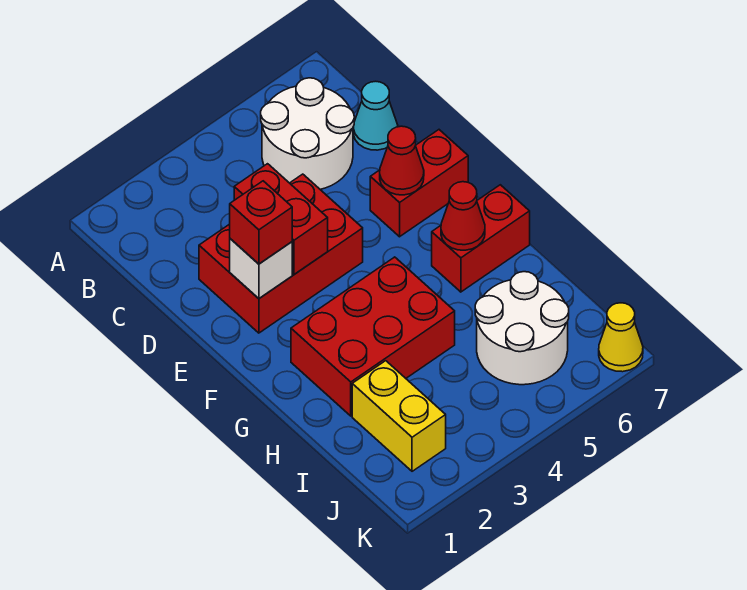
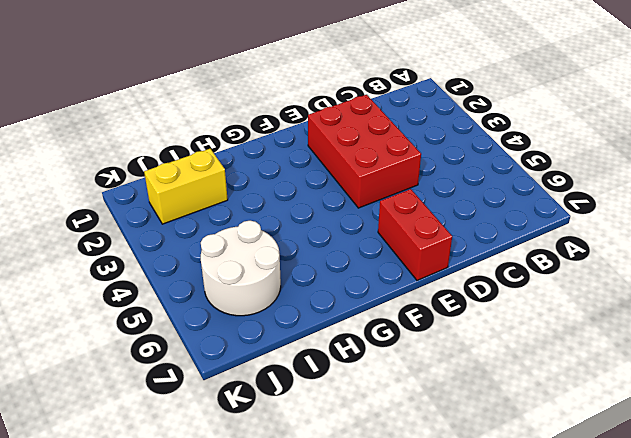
none -> white round brick B5:C6 level 1
none -> cyan cone C7 level 1
none -> red brick G2:H4 level 1

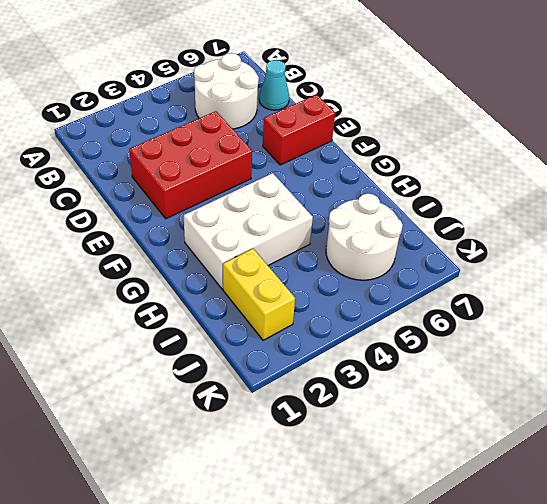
white brick G2:H4 level 1 -> red brick G2:H4 level 1
none -> red brick G6:G7 level 1
none -> yellow cone K7 level 1
none -> red brick D3:E3 level 2

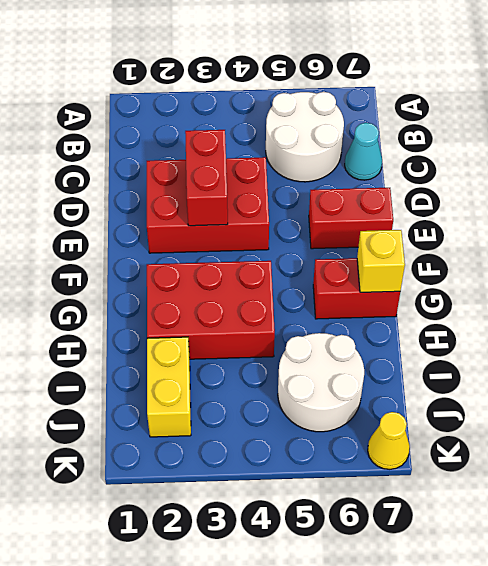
yellow brick G7 level 2 -> none
none -> white brick E2 level 2
none -> red cone E6 level 2
none -> red cone G6 level 2

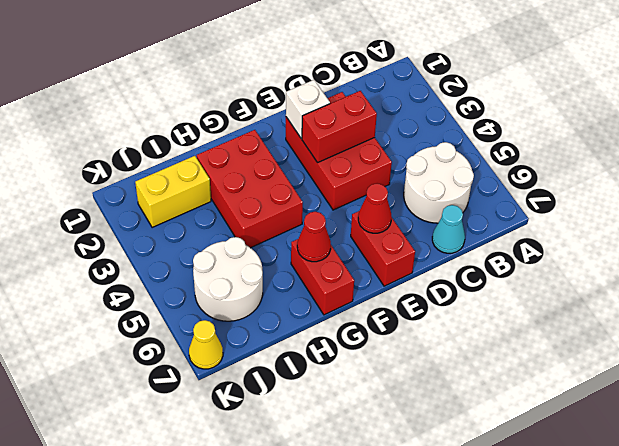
none -> red brick E2 level 3

